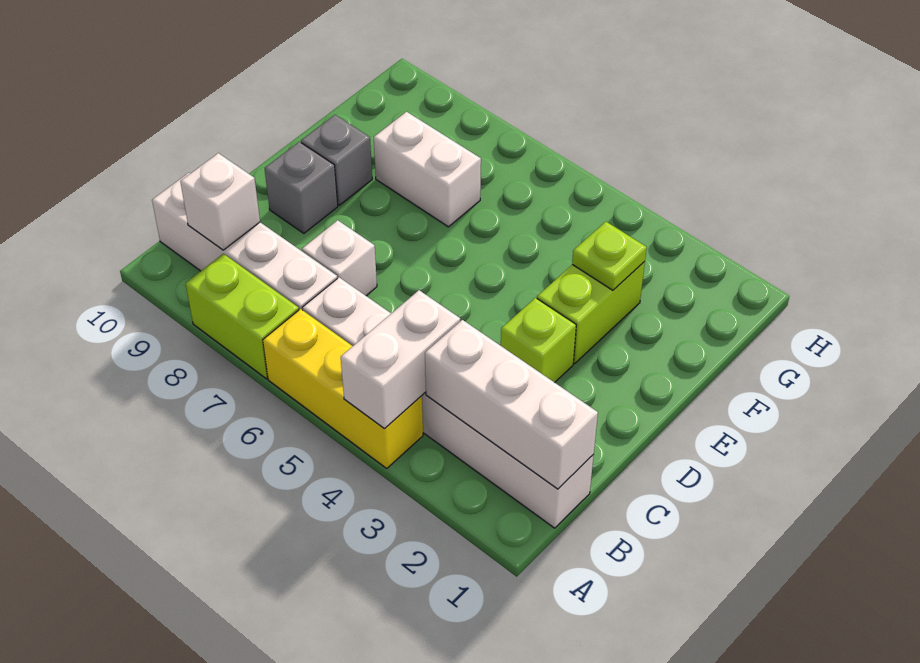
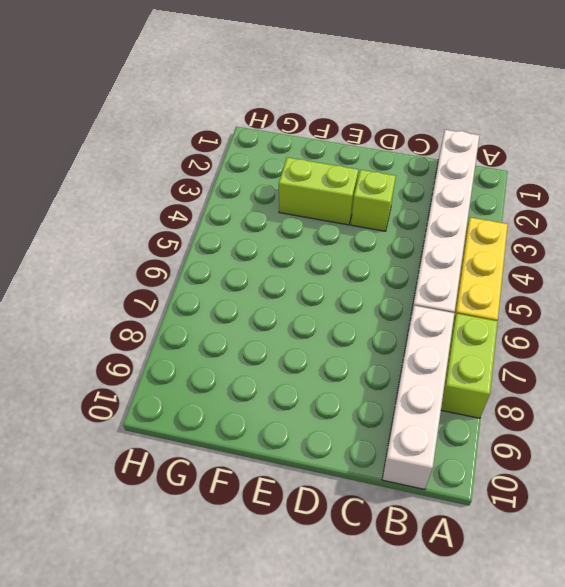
none -> white brick C7 level 1
none -> grey brick D9 level 1
none -> grey brick E9 level 1

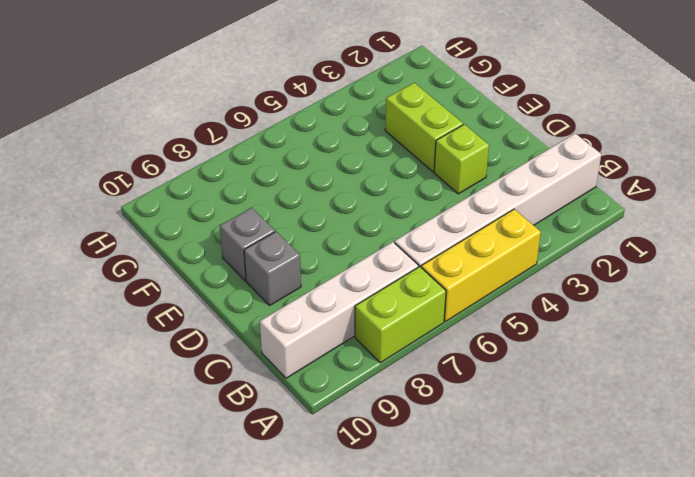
none -> white brick C7 level 1
none -> white brick F7:F8 level 1
none -> white brick A4:B4 level 2

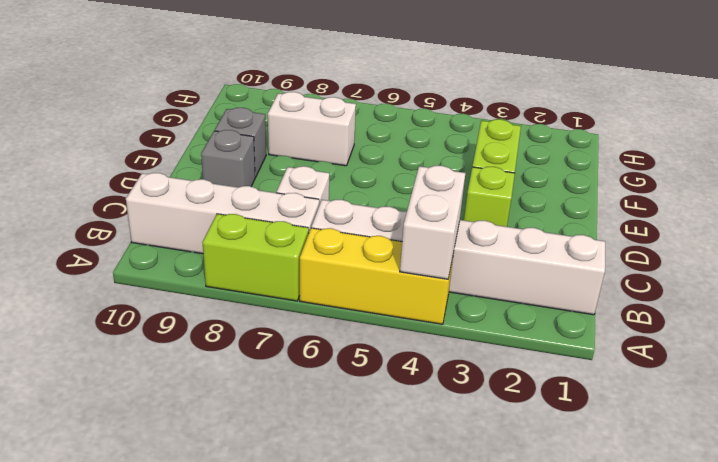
none -> white brick B1:B3 level 2
none -> white brick B9 level 2
none -> lime plate F3 level 2

